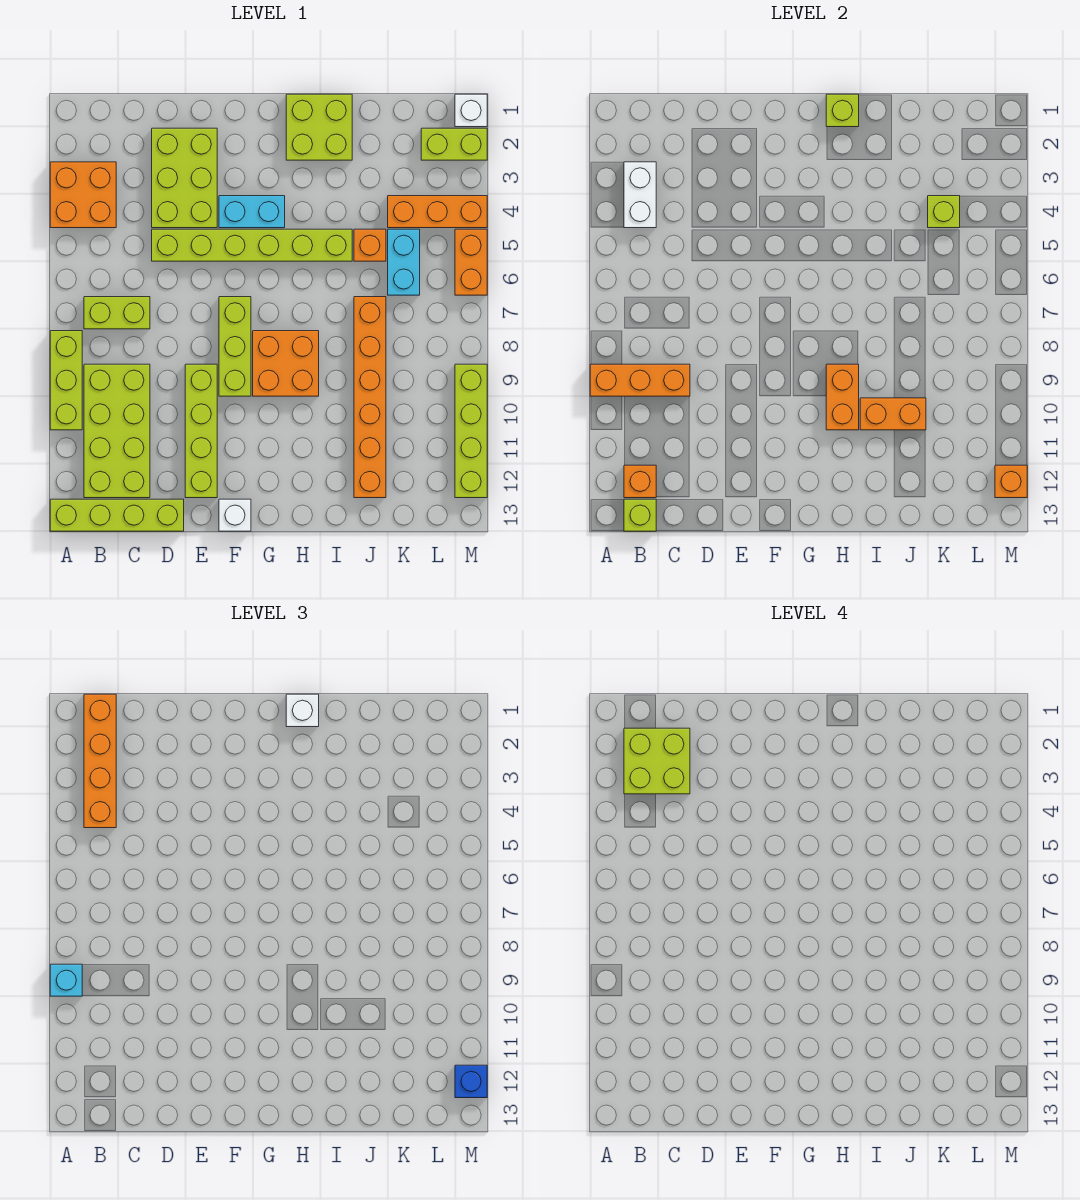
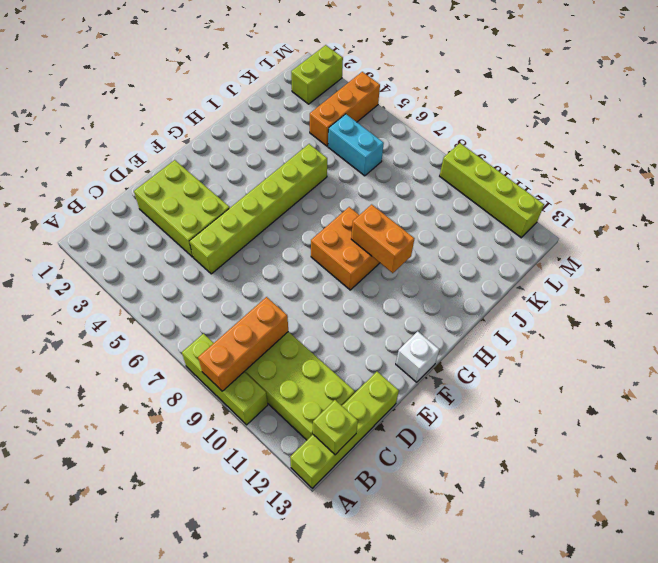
none -> orange brick A3:B4 level 1
none -> lime brick B7:C7 level 1
none -> lime brick E9:E12 level 1
none -> cyan brick F4:G4 level 1

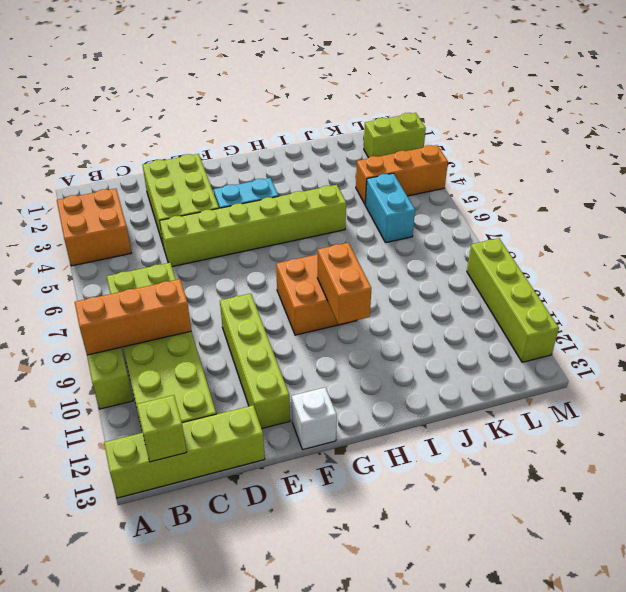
none -> lime brick F7:F9 level 1
none -> lime brick H1:I2 level 1
none -> orange brick J5 level 1
none -> orange brick J7:J12 level 1

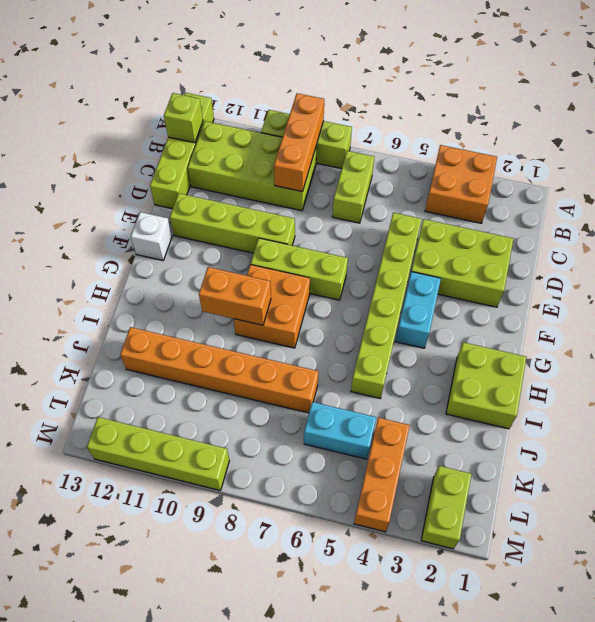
none -> orange brick J5 level 1
none -> white brick M1 level 1
none -> orange brick M5:M6 level 1
none -> white brick B3:B4 level 2

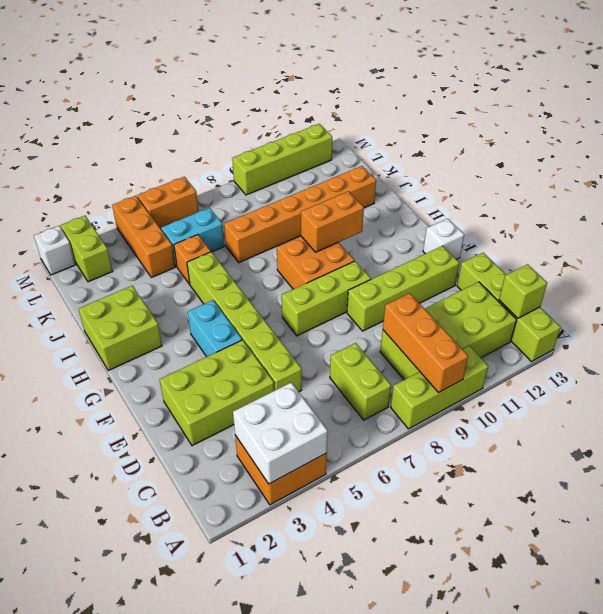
white brick A3:B4 level 2 -> white brick B3:B4 level 2
none -> orange brick B12 level 2
none -> lime brick H1 level 2
none -> orange brick I10:J10 level 2
none -> lime brick K4 level 2

